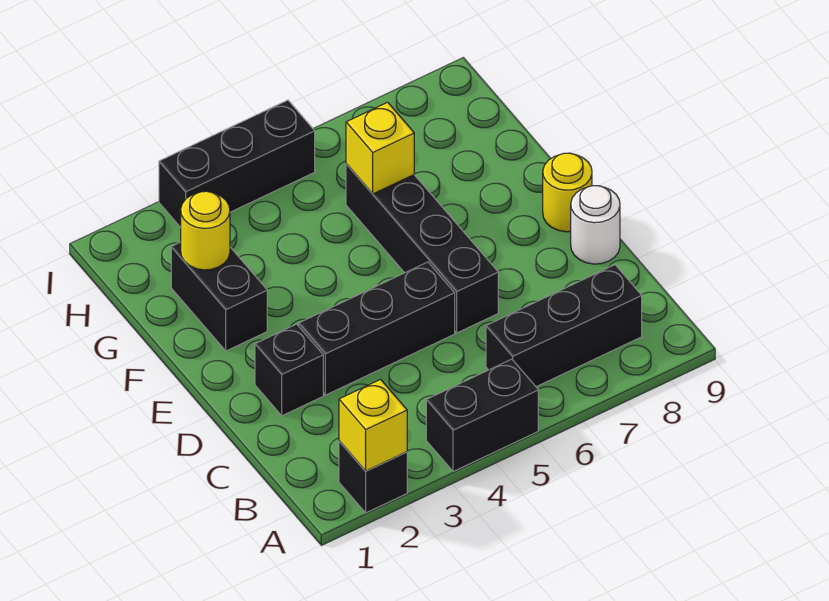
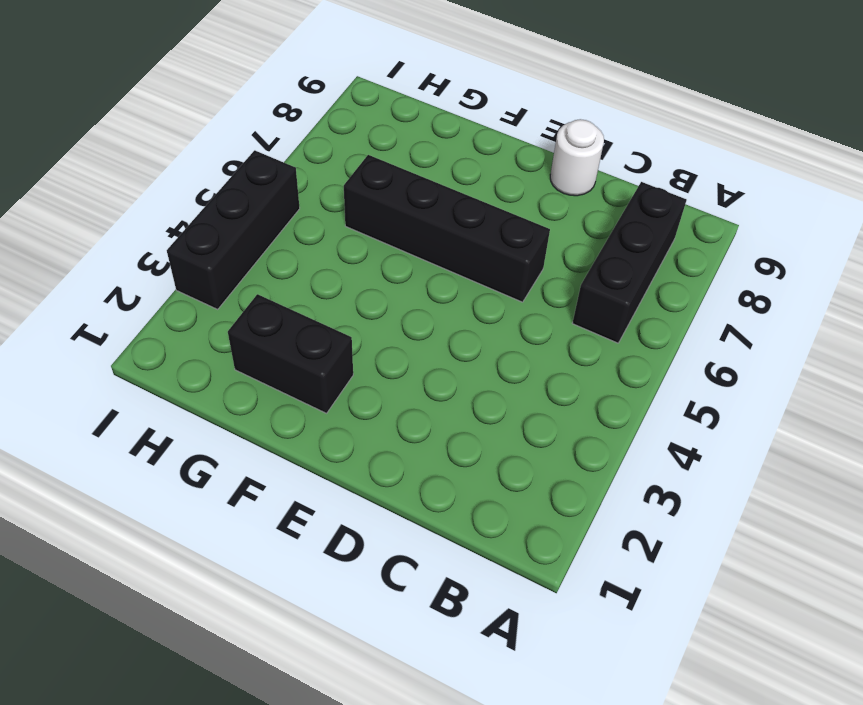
none -> black brick A2 level 1
none -> black brick A4:A5 level 1
none -> black brick D2 level 1

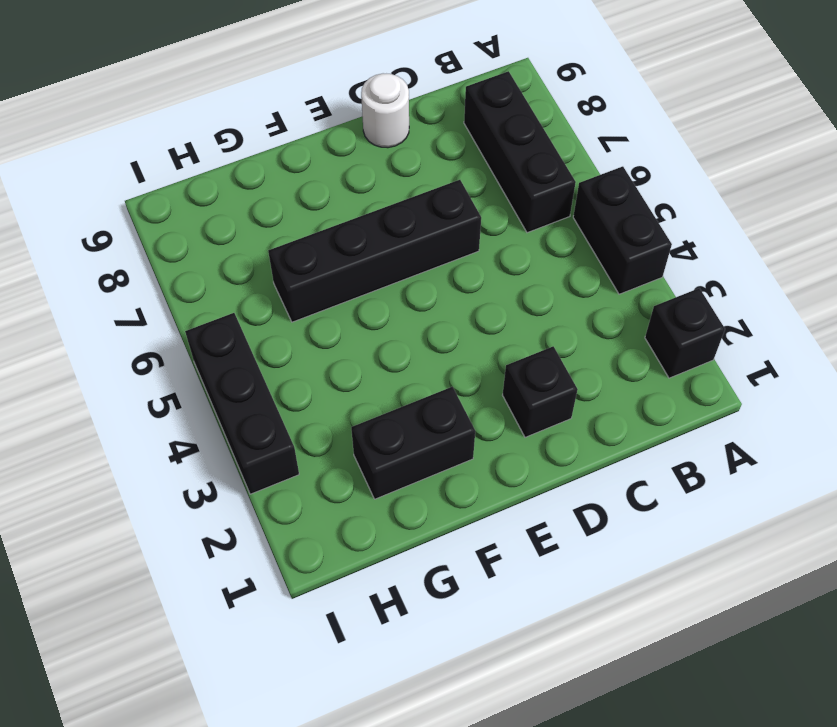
none -> black brick D3:D5 level 1
none -> yellow round brick E9 level 1
none -> yellow brick A2 level 2

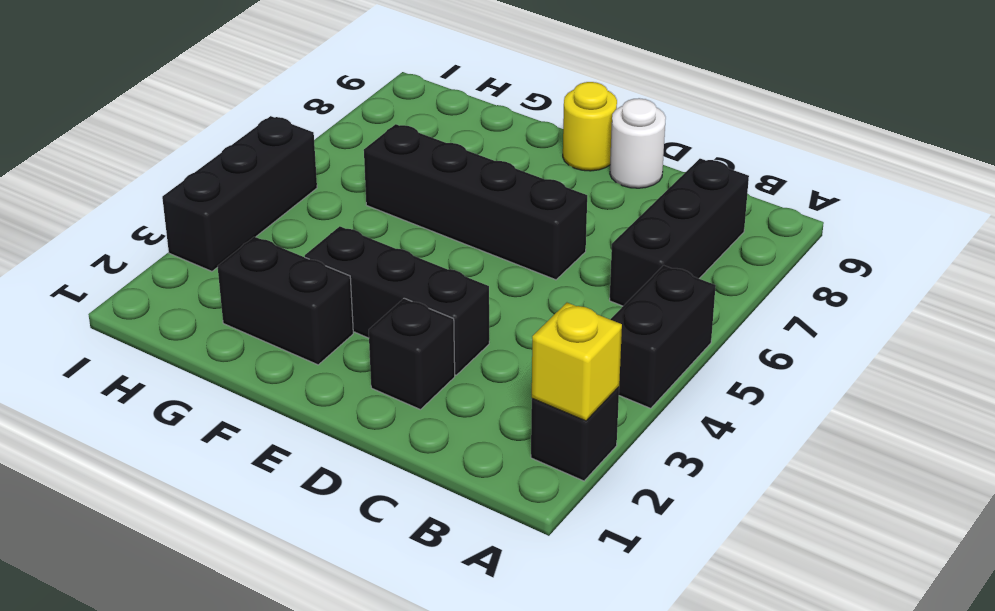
black brick D3:F3 level 1 -> black brick D3:D5 level 1
none -> yellow round brick G2 level 2
none -> yellow brick G6 level 2

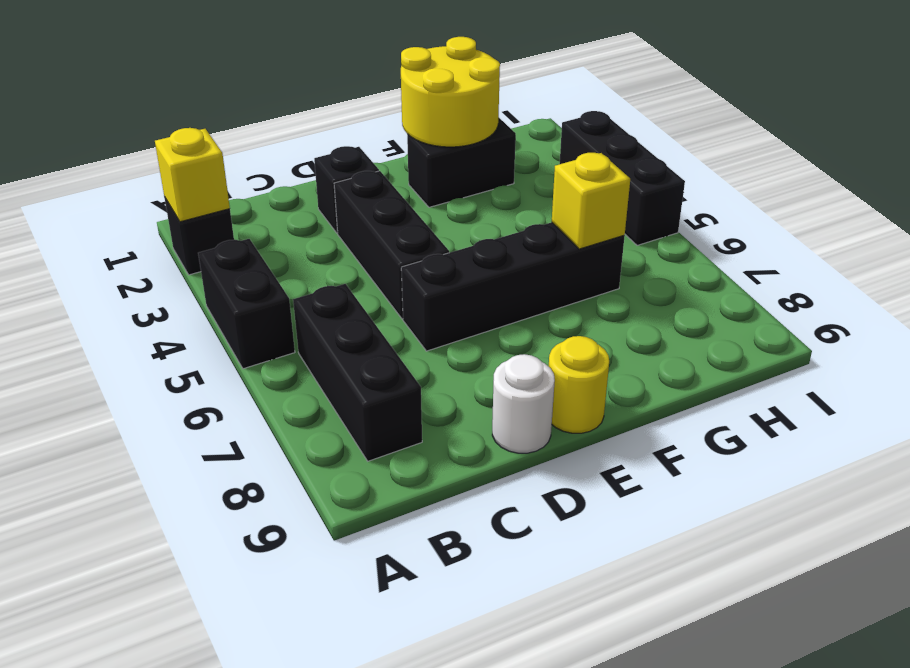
yellow round brick F1:G2 level 2 -> yellow round brick G2 level 2

